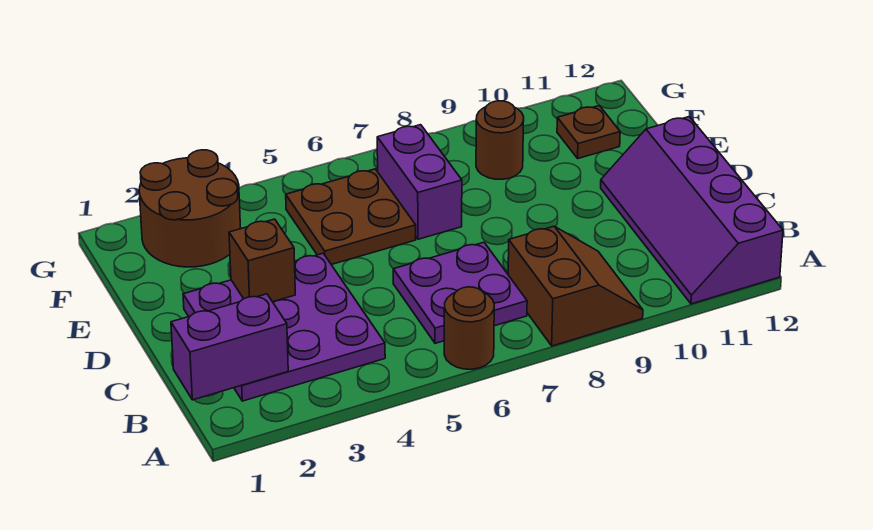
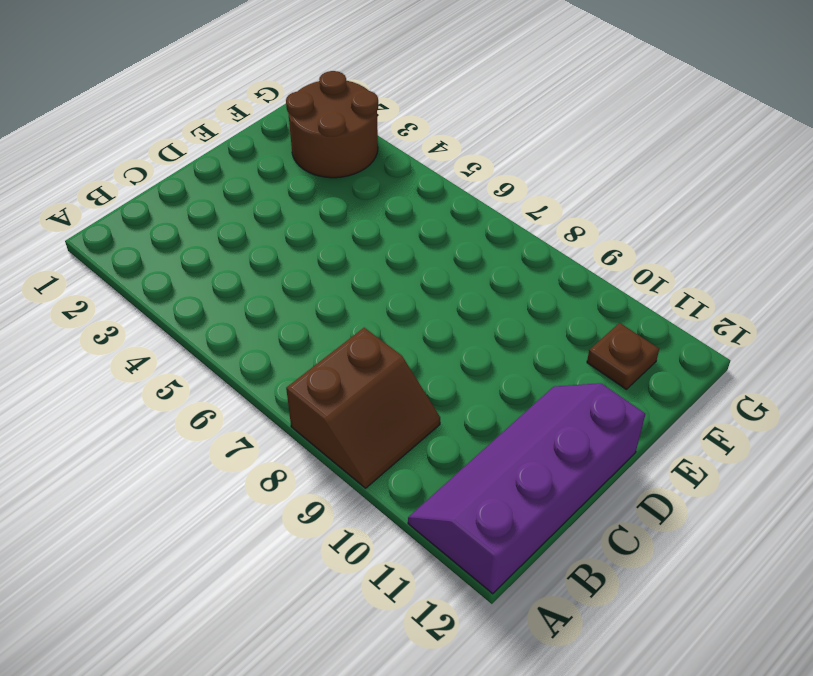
none -> brown round brick A6 level 1
none -> purple plate B2:D4 level 1
none -> purple plate B6:C7 level 1

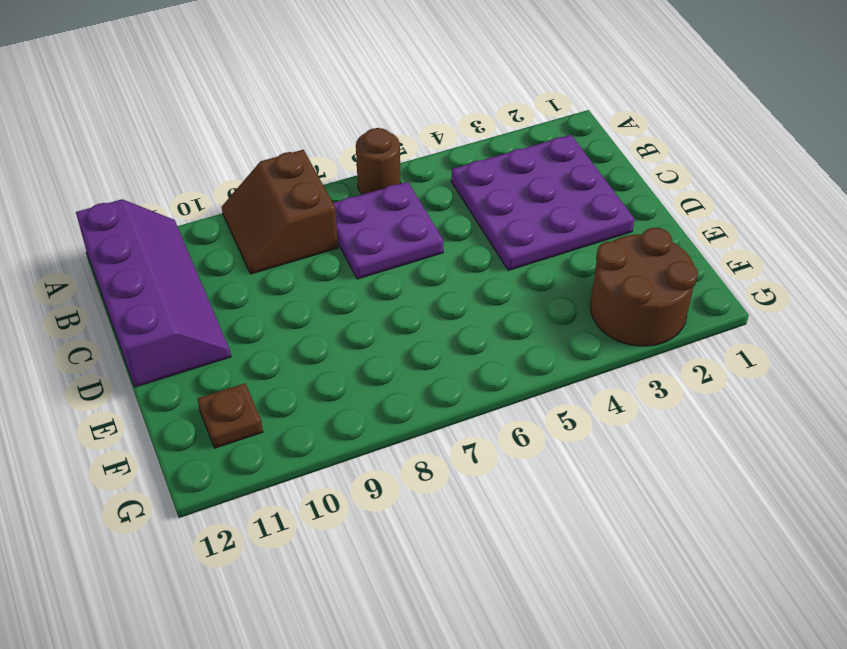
none -> brown plate E5:F6 level 1
none -> purple brick E7:F7 level 1
none -> brown round brick F9 level 1

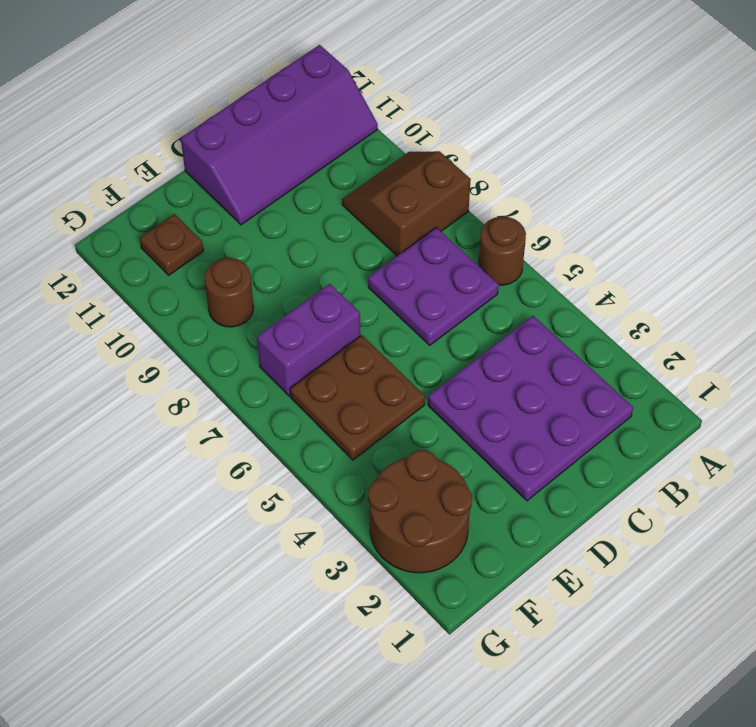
none -> purple brick B1:B2 level 2
none -> brown brick D3 level 2

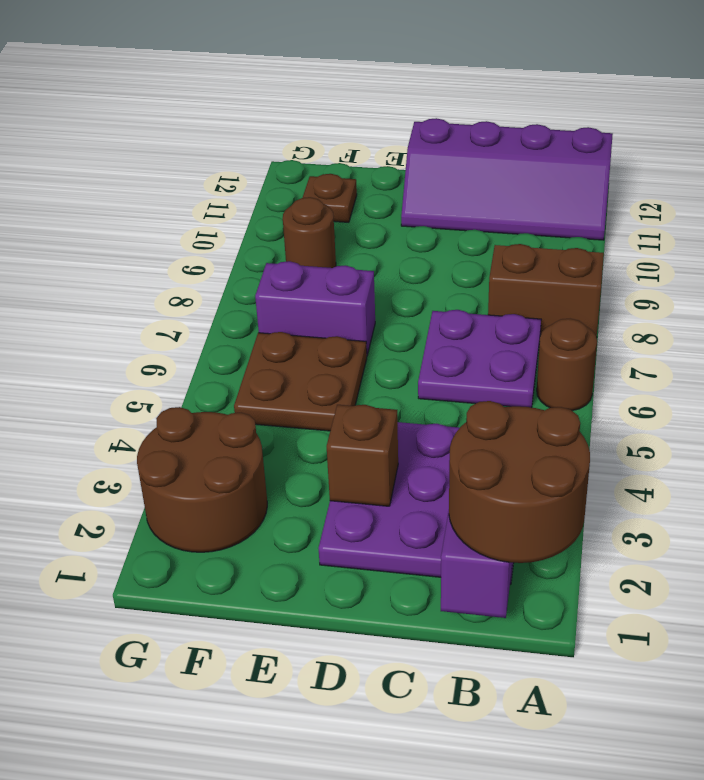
brown round brick A1:B2 level 3 -> none

